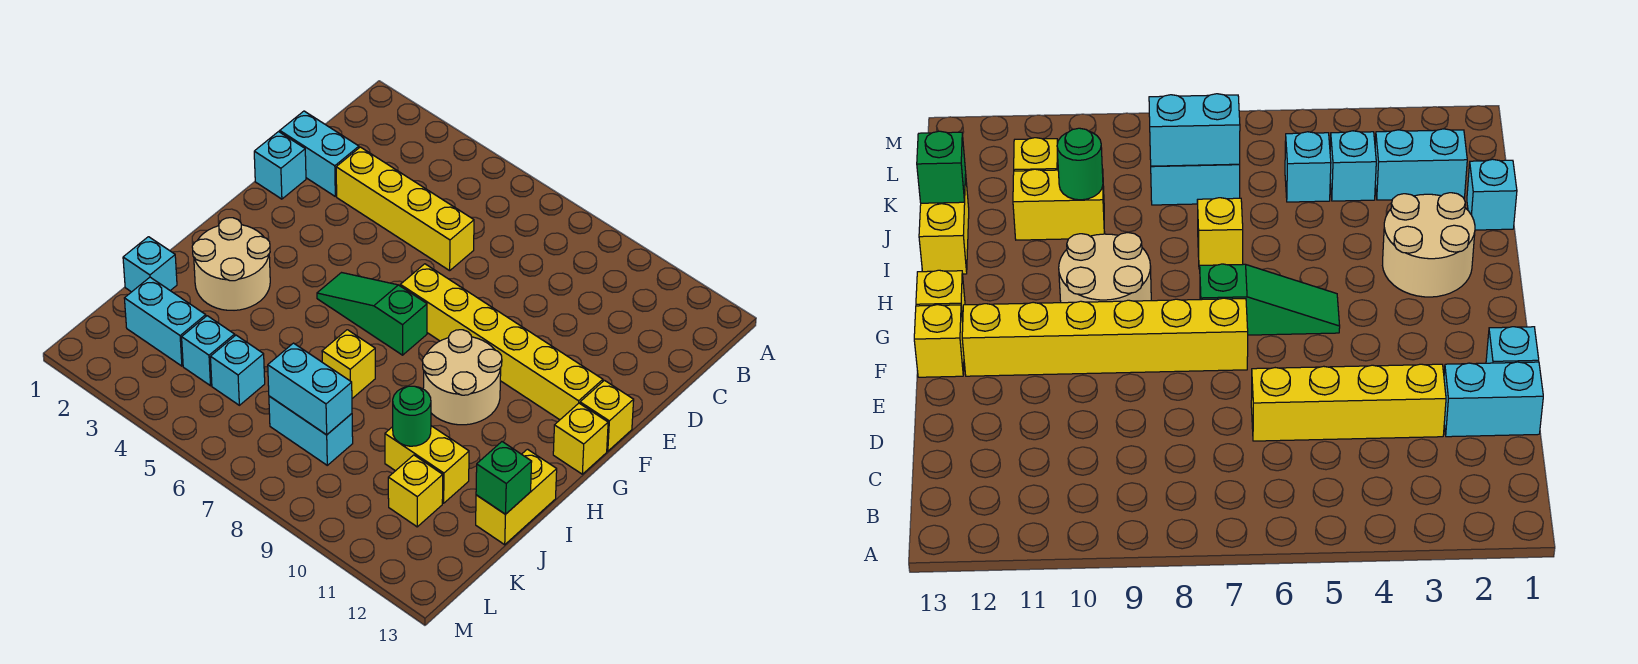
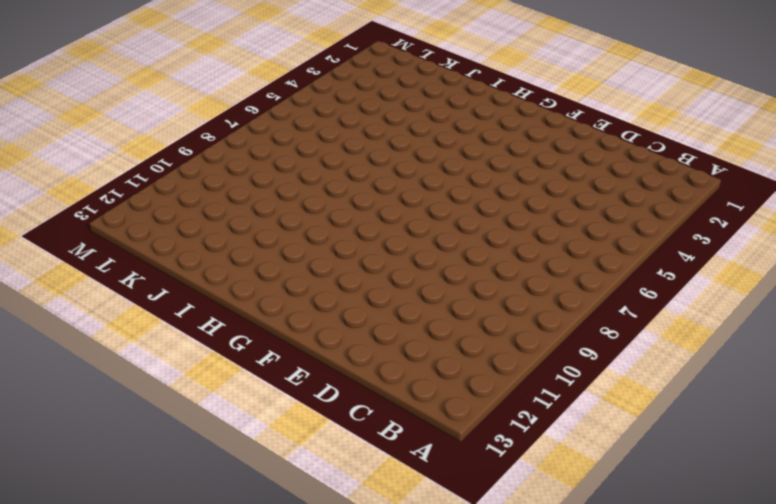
none -> cyan brick D1:D2 level 1
none -> yellow brick D3:D6 level 1
none -> cyan brick E1 level 1

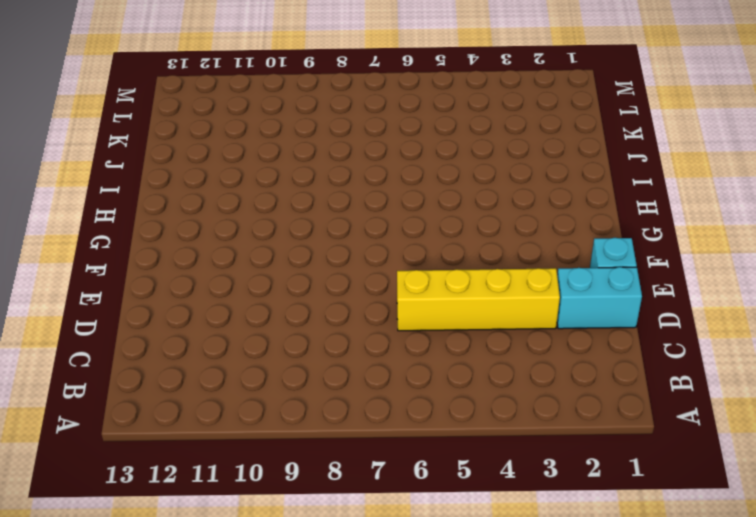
none -> yellow brick F7:F12 level 1
none -> yellow brick F13 level 1
none -> green slope G5:G7 level 1 top 7

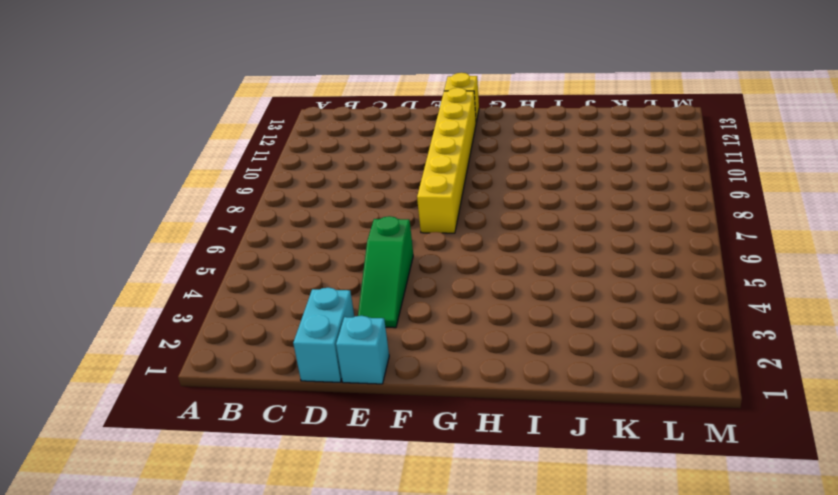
green slope E3:E5 level 1 top 5 -> green slope G5:G7 level 1 top 7
none -> yellow brick D3:D6 level 1
none -> tan round brick G9:H10 level 1
none -> yellow brick G13 level 1

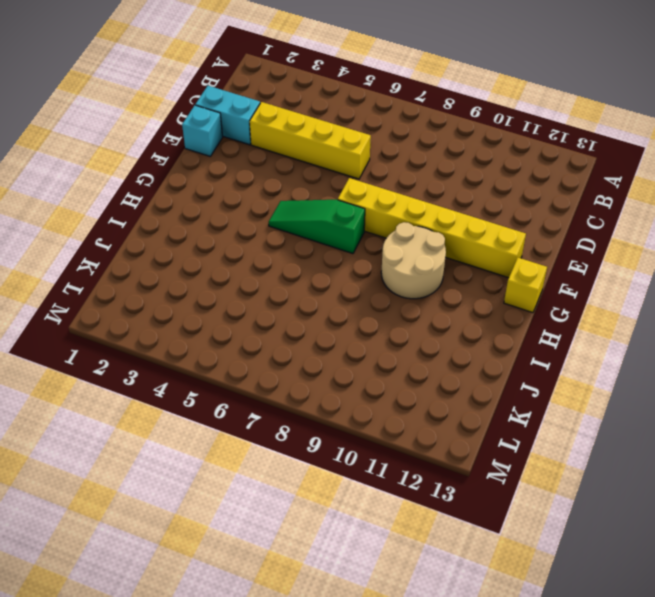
none -> yellow brick F13 level 1
none -> tan round brick H2:I3 level 1
none -> yellow brick I7 level 1

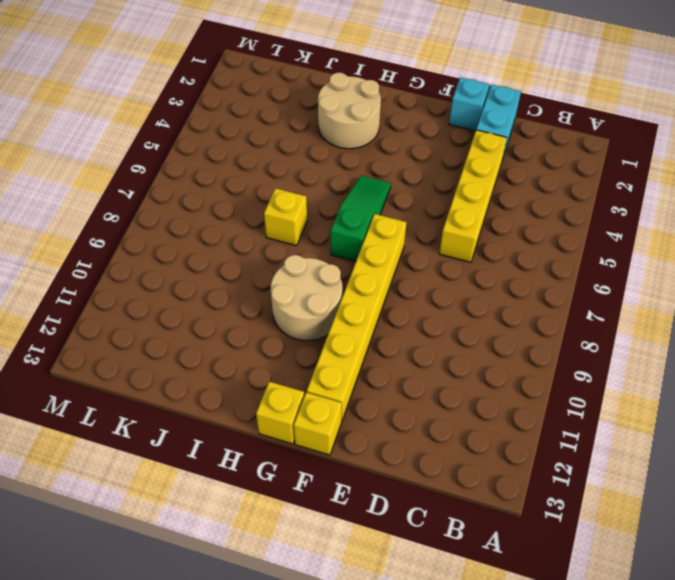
none -> yellow brick I13:J13 level 1
none -> cyan brick J1 level 1
none -> yellow brick J10:J11 level 1

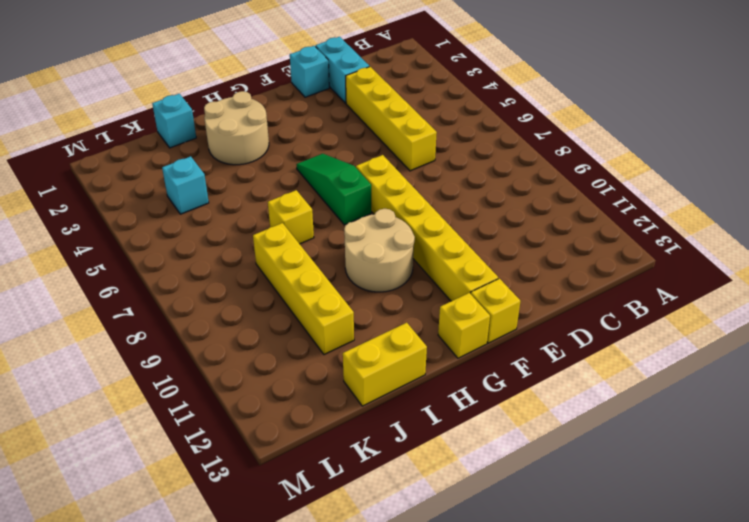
yellow brick J8:J11 level 1 -> yellow brick J10:J11 level 1
none -> cyan brick K2:K3 level 1
none -> cyan brick K5 level 1
none -> cyan brick K7:K8 level 1

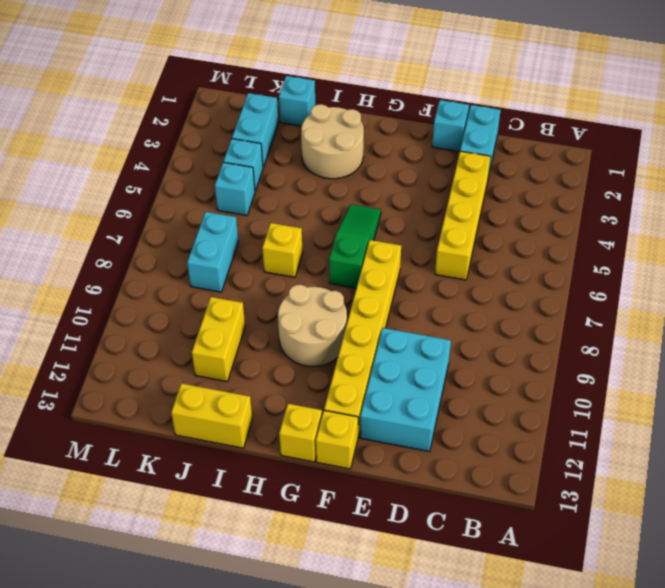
cyan brick D10:E12 level 1 -> none
none -> yellow brick K11 level 1
none -> green round brick J10 level 2
none -> green brick J13 level 2

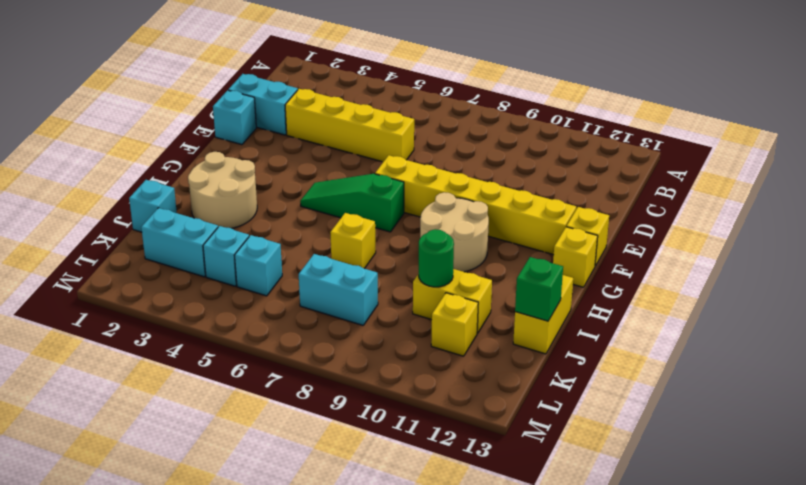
none -> cyan brick K7:K8 level 2

